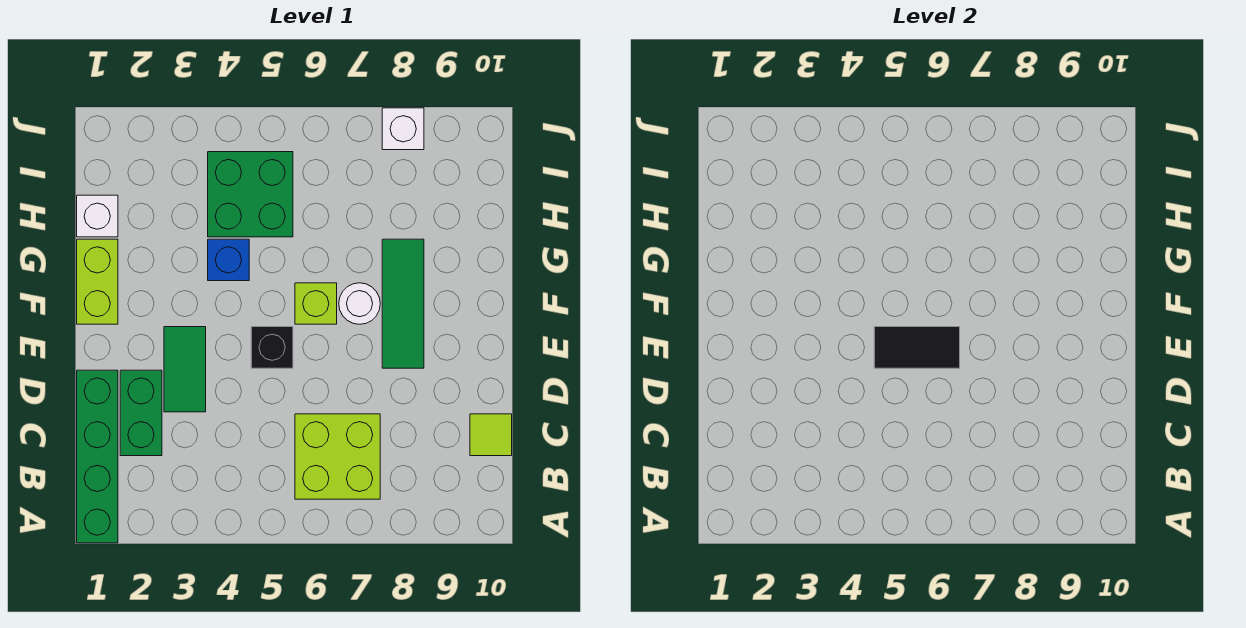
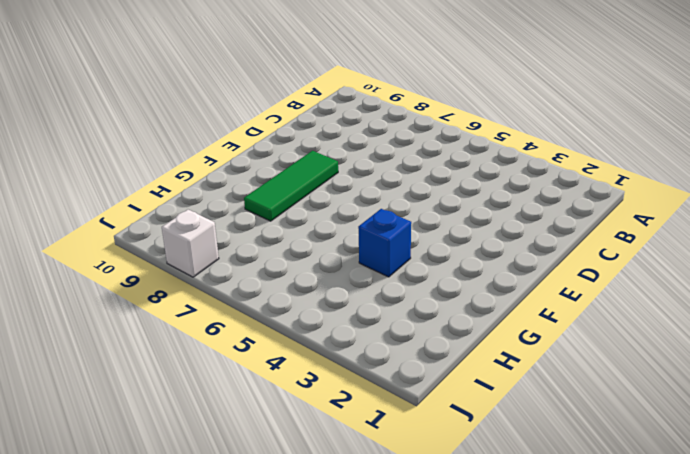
none -> green brick A1:D1 level 1
none -> lime brick B6:C7 level 1
none -> green brick C2:D2 level 1

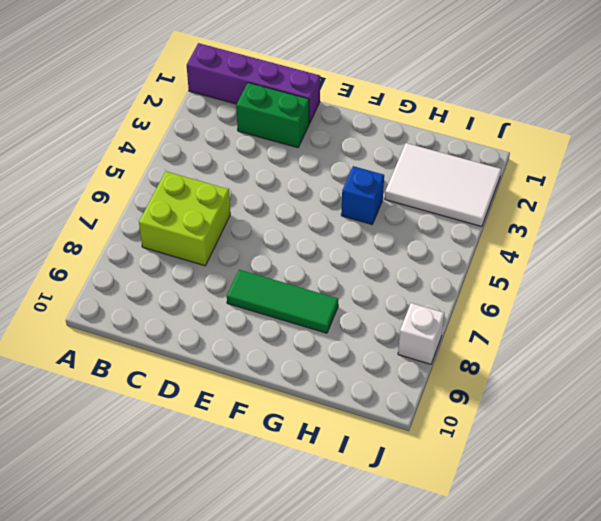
purple brick A1:D1 level 1 -> green brick A1:D1 level 1
white tile H2:J3 level 1 -> none
none -> lime tile C10 level 1
none -> green tile D3:E3 level 1
none -> black brick E5 level 1

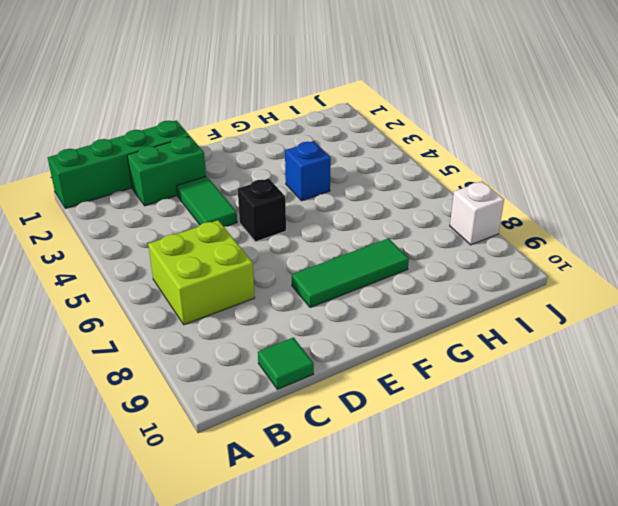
green tile C10 level 1 -> lime tile C10 level 1
green tile D3:D4 level 1 -> green tile D3:E3 level 1
none -> lime brick F1:G1 level 1
none -> lime brick F6 level 1
none -> white round brick F7 level 1

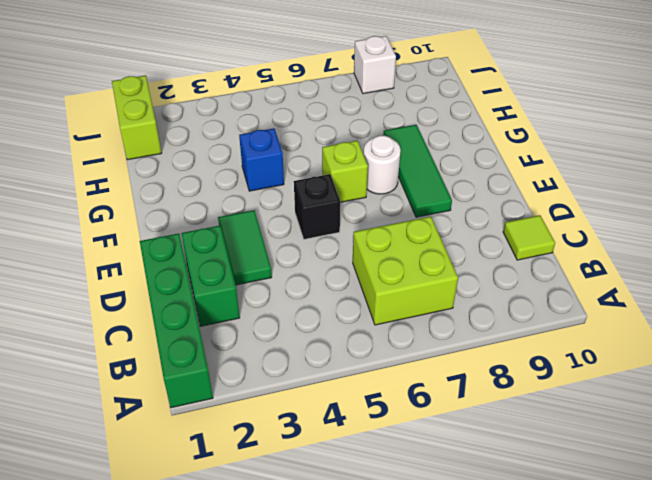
lime brick I1:J1 level 1 -> lime brick F1:G1 level 1
none -> white brick H1 level 1
none -> green brick H4:I5 level 1
none -> black tile E5:E6 level 2

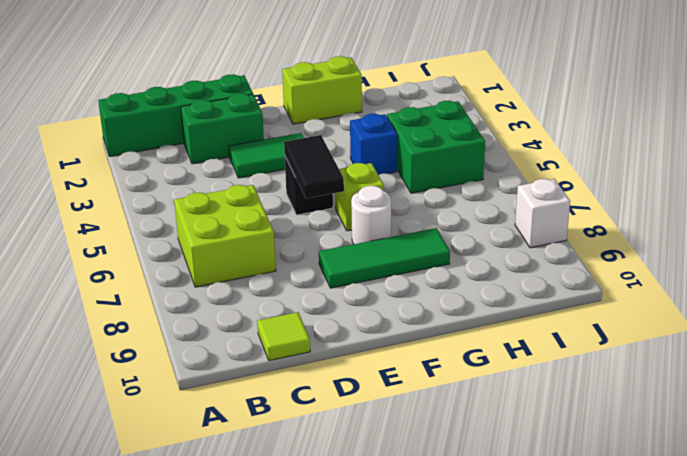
none -> white brick H1 level 1

